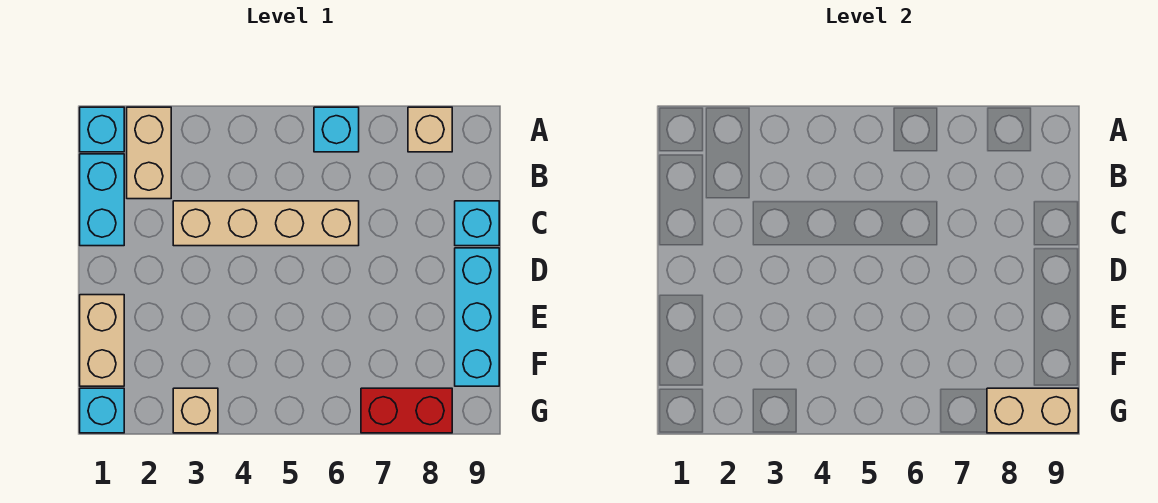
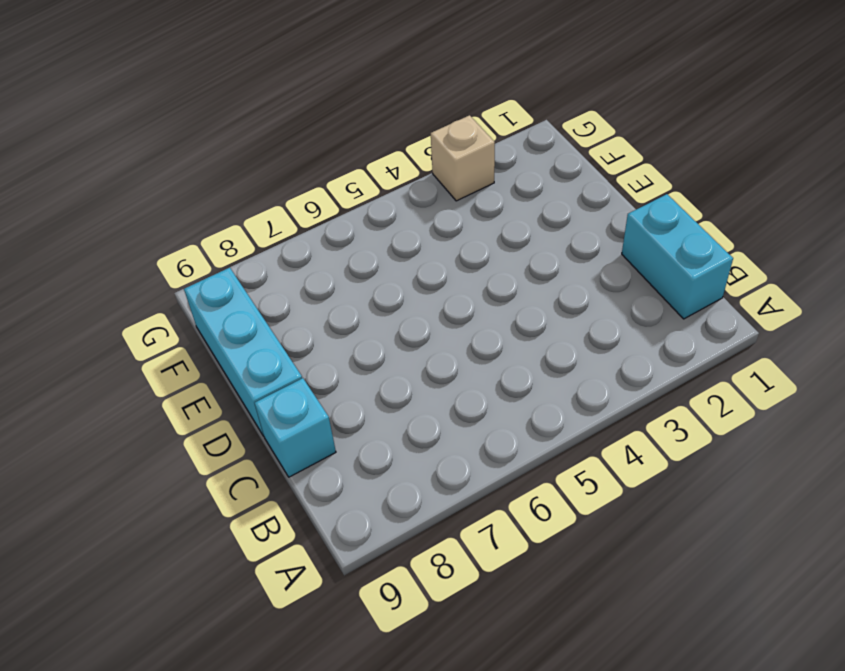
none -> cyan brick A1 level 1
none -> tan brick A2:B2 level 1
none -> cyan brick A6 level 1

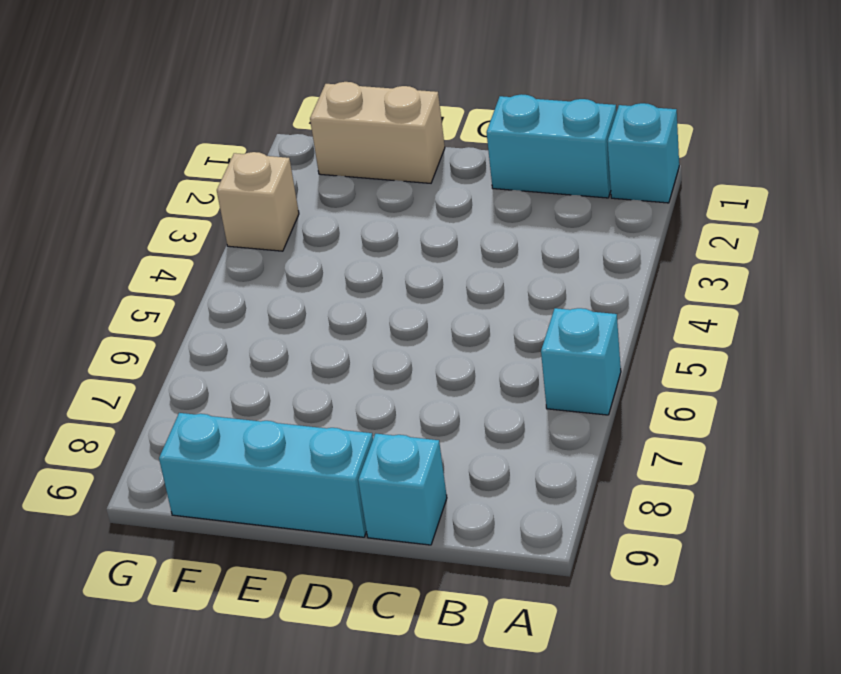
none -> tan brick A2:B2 level 1
none -> tan brick A8 level 1
none -> tan brick C3:C6 level 1

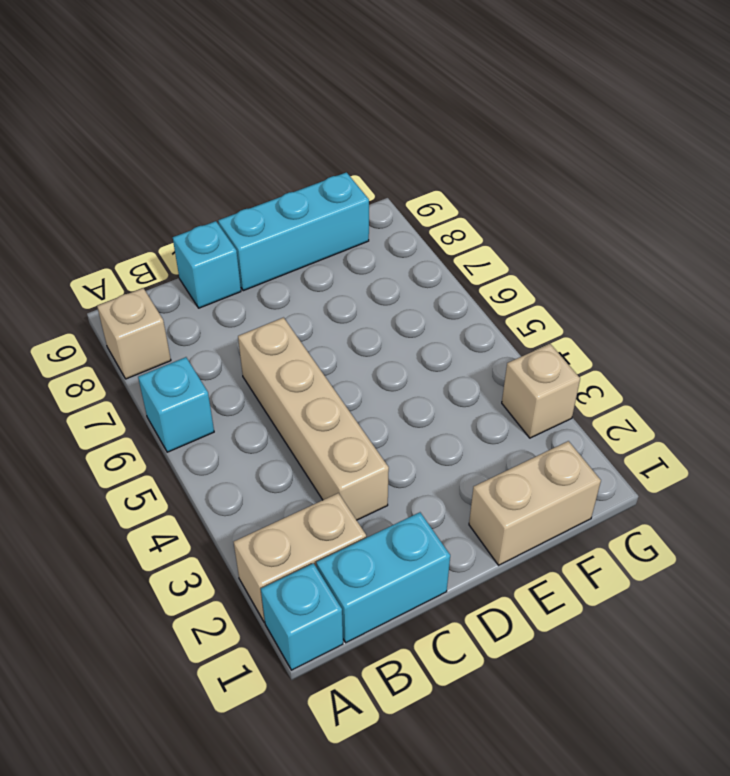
none -> cyan brick G1 level 1
none -> red brick G7:G8 level 1
none -> tan brick G8:G9 level 2

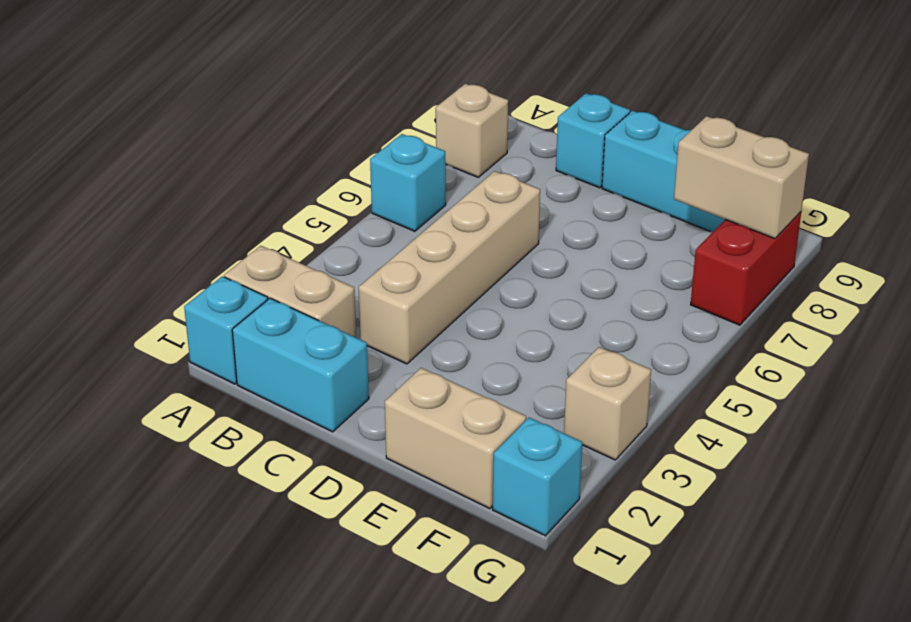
tan brick F8:G8 level 2 -> tan brick G8:G9 level 2

